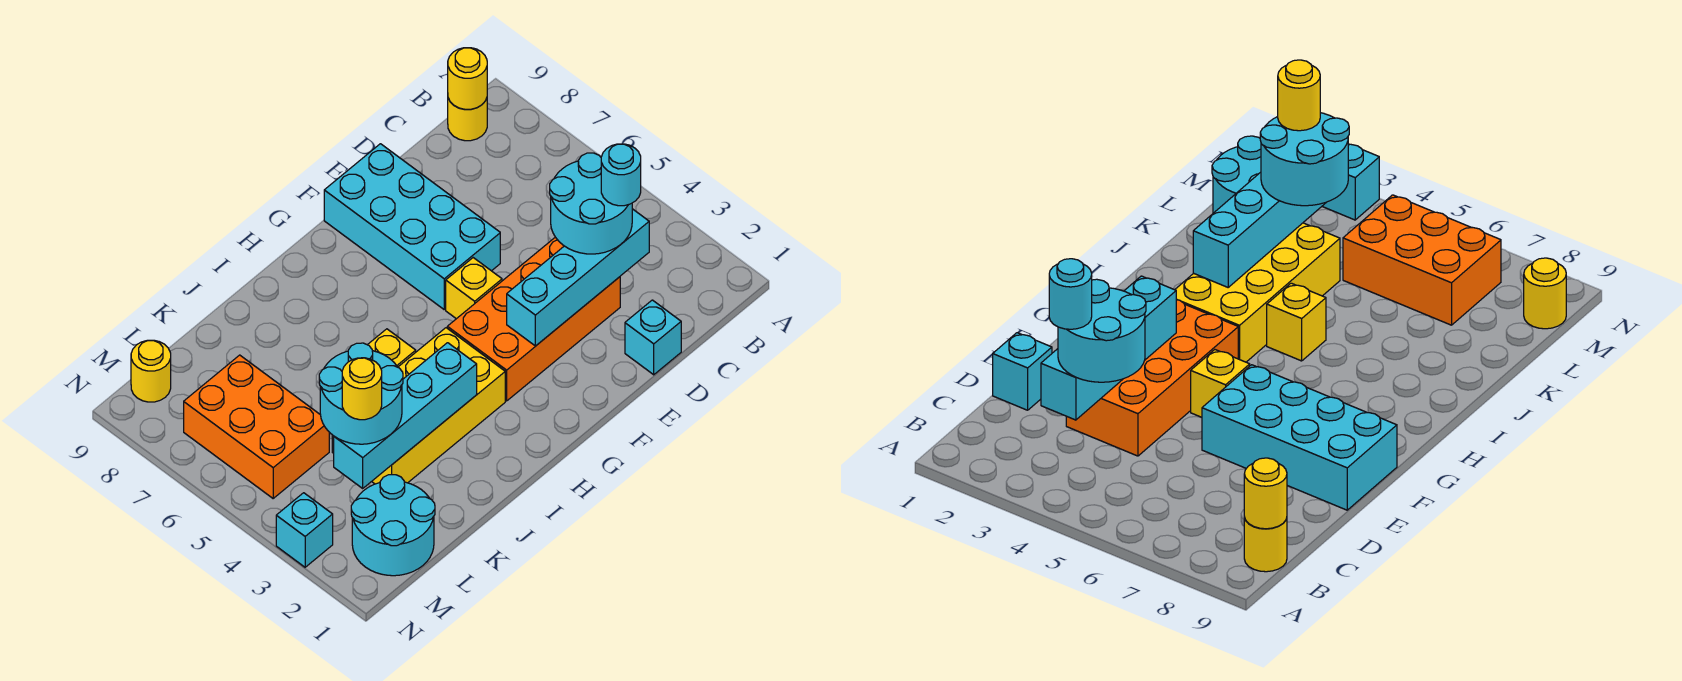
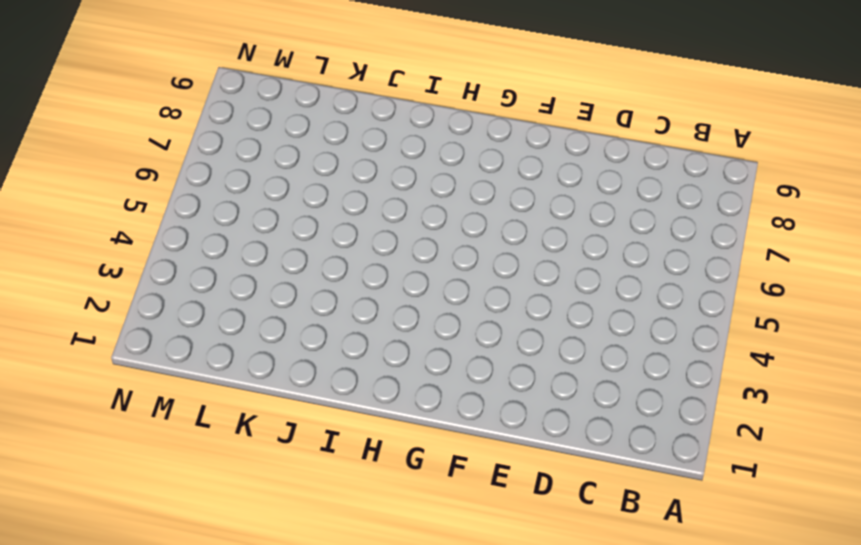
none -> yellow round brick B9 level 1
none -> cyan brick D1 level 1
none -> orange brick D3:G4 level 1

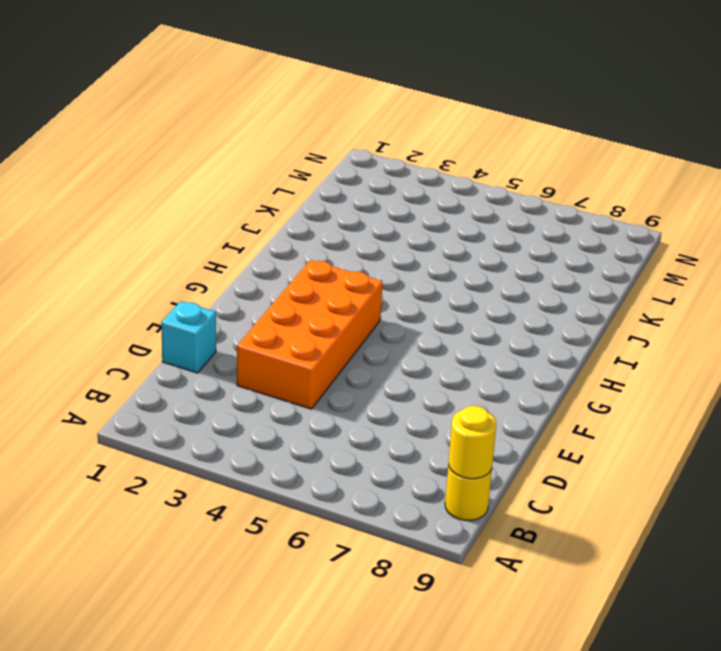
none -> cyan brick E6:F9 level 1
none -> yellow brick F5 level 1
none -> yellow brick H3:K4 level 1

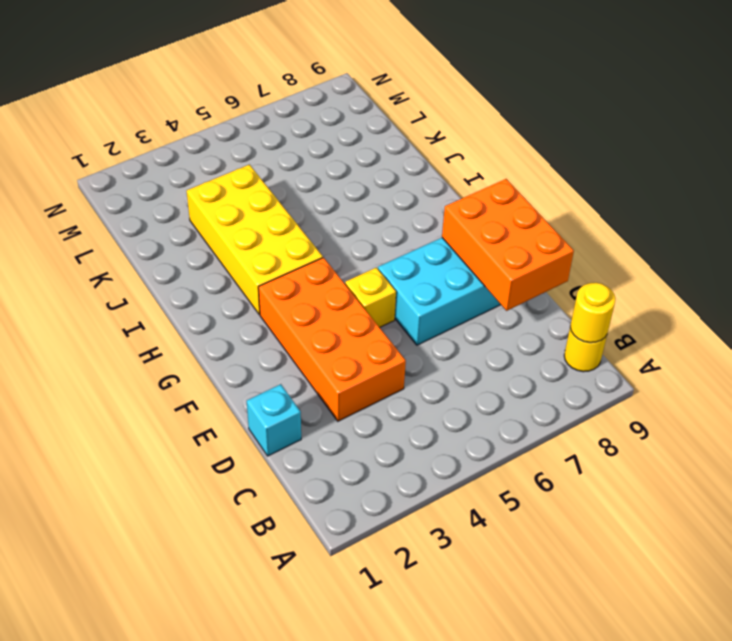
orange brick D8:F9 level 2 -> orange brick L5:M7 level 1
none -> yellow brick I5 level 1
none -> cyan round brick L1:M2 level 1
none -> yellow round brick M9 level 1

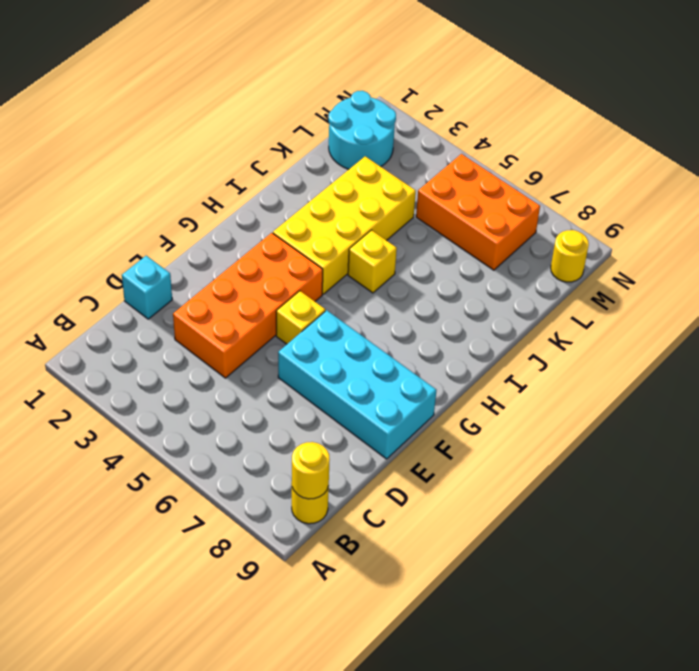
none -> cyan brick N3 level 1
none -> cyan brick C3:F3 level 2
none -> cyan brick I3:L3 level 2

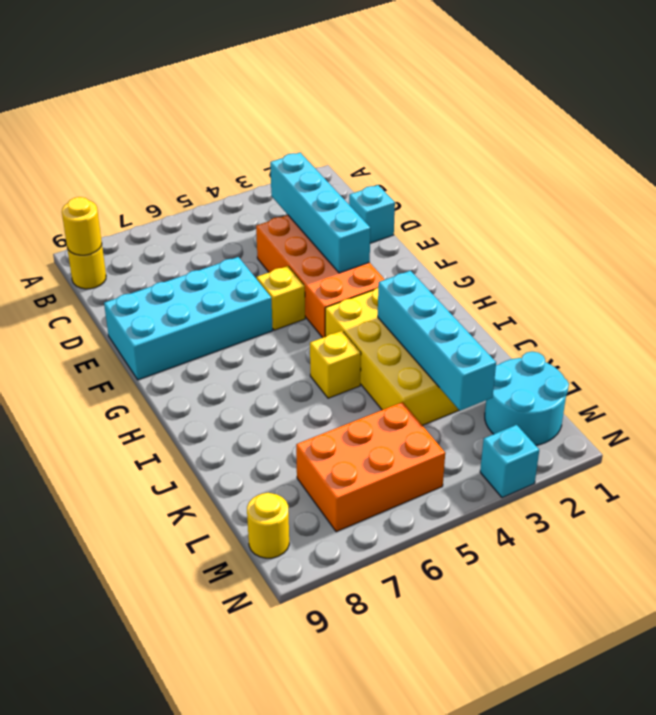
none -> cyan round brick C3:D4 level 3
none -> cyan round brick K3:L4 level 3
none -> cyan round brick C3 level 4

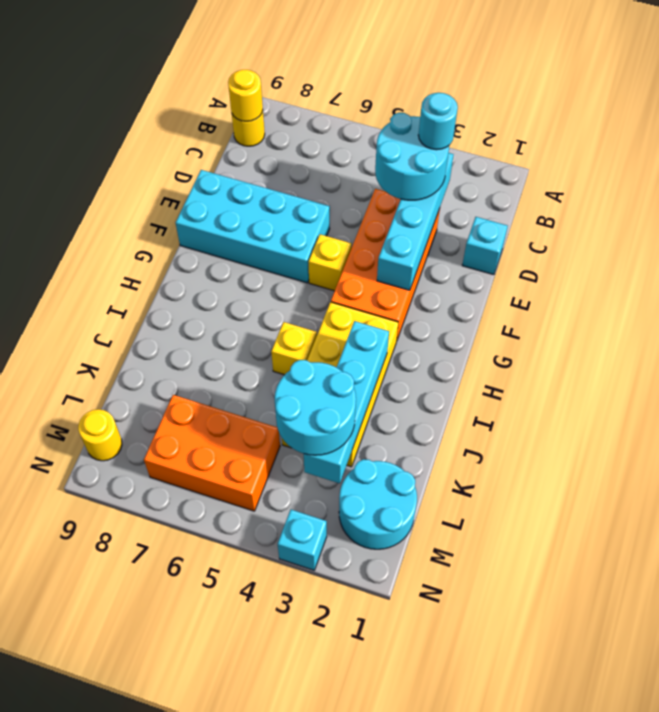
none -> yellow round brick L3 level 4

